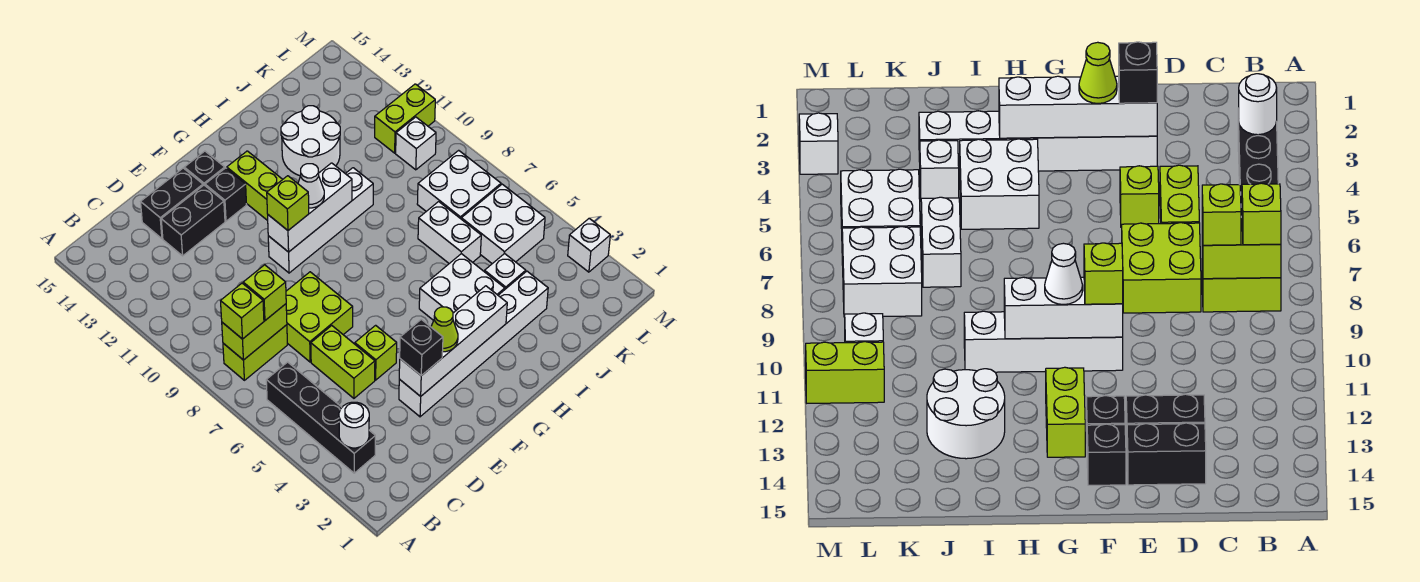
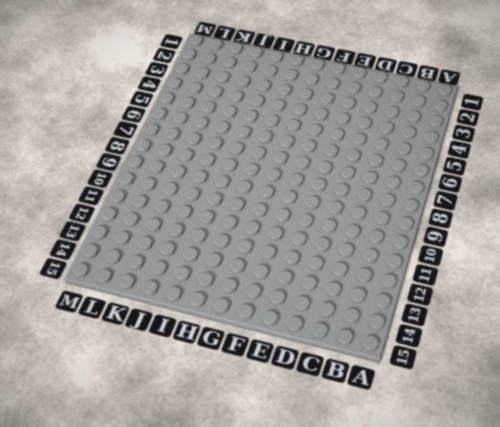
none -> black brick B3:B6 level 1
none -> lime brick B8:C8 level 1
none -> lime brick D5:D6 level 1
none -> lime brick D7:E8 level 1

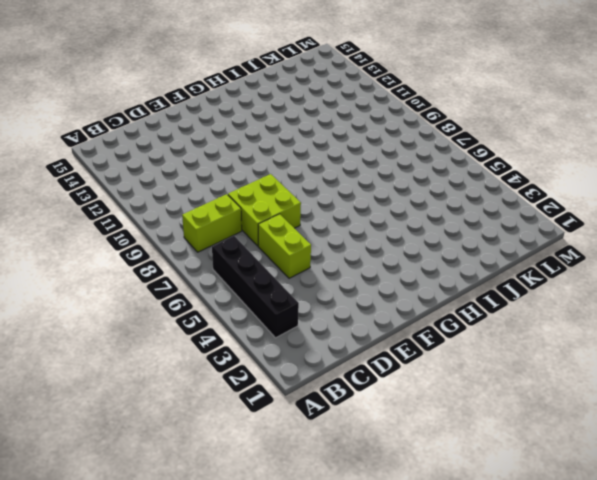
none -> black brick D13:E13 level 1
none -> black brick D14:E14 level 1
none -> white brick E3:J3 level 1
none -> lime brick E5 level 1

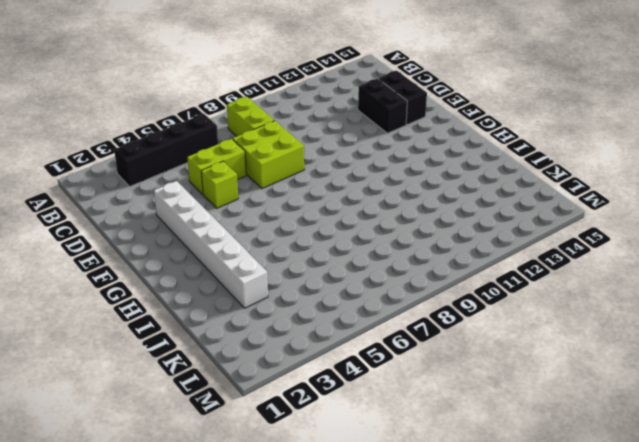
none -> white brick F10:I10 level 1
none -> black brick F13 level 1
none -> black brick F14 level 1
none -> lime brick G12:G13 level 1

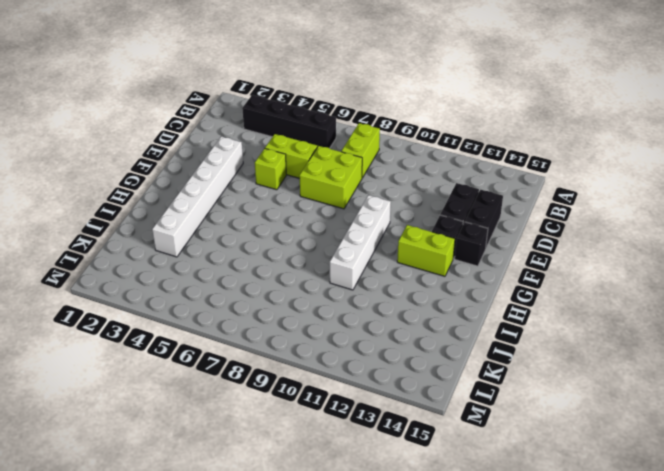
none -> white brick H4:I5 level 1
none -> white round brick I12:J13 level 1
none -> white brick J4 level 1
none -> white brick J6:J7 level 1

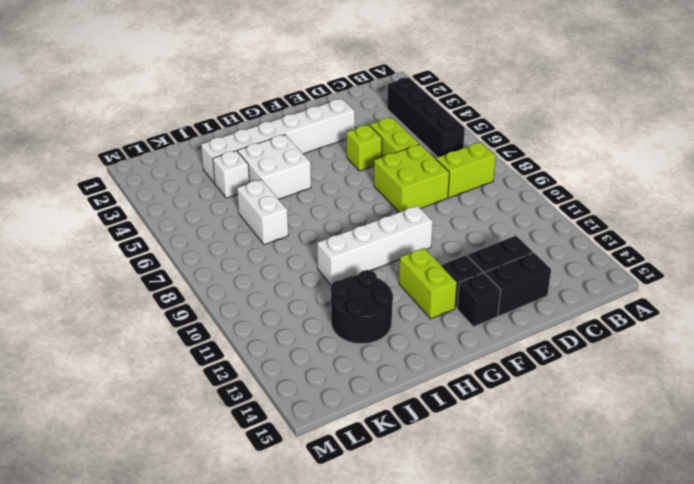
black round brick I12:J13 level 1 -> white round brick I12:J13 level 1
none -> white brick K5:L6 level 1
none -> white brick K7:L8 level 1
none -> white brick L10 level 1
none -> lime brick L11:M11 level 1

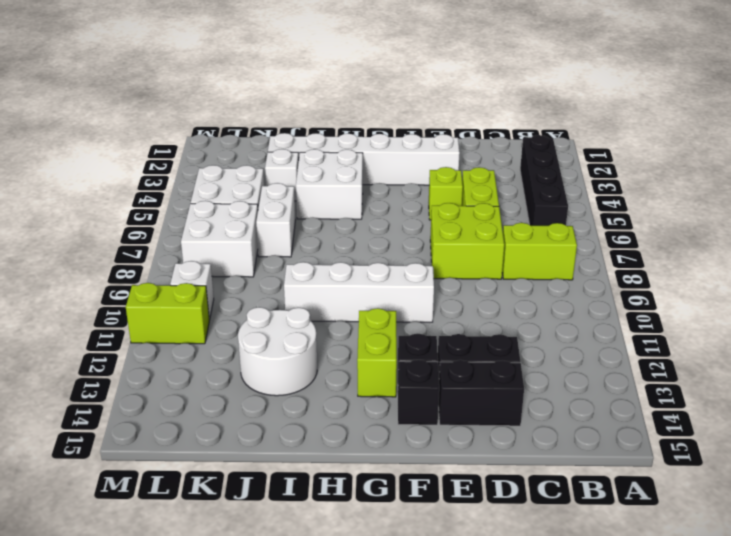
none -> white brick M3 level 1
none -> white round brick B3 level 2
none -> lime brick B8:C8 level 2
none -> white brick E3:H3 level 2

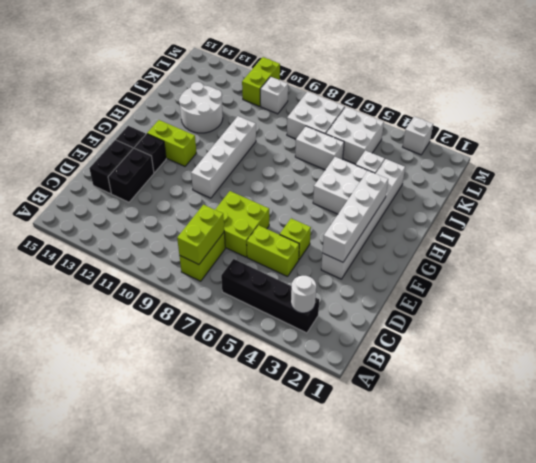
none -> white brick F10:H10 level 2
none -> lime brick B8 level 3
none -> lime brick C8 level 3
none -> black brick E3 level 3

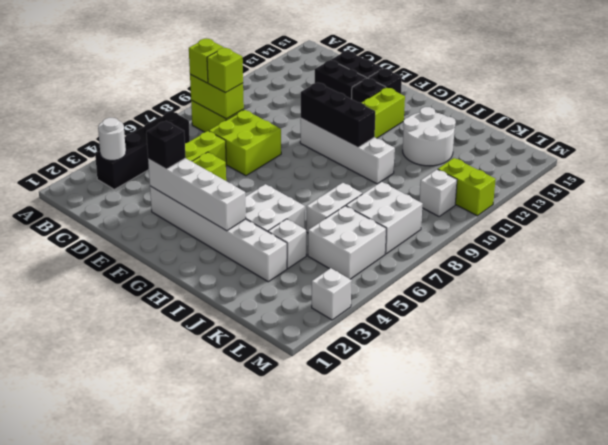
black brick F10:H10 level 2 -> white brick F10:H10 level 2
none -> lime cone F3 level 3
none -> lime brick F10 level 3
none -> white cone G10 level 3

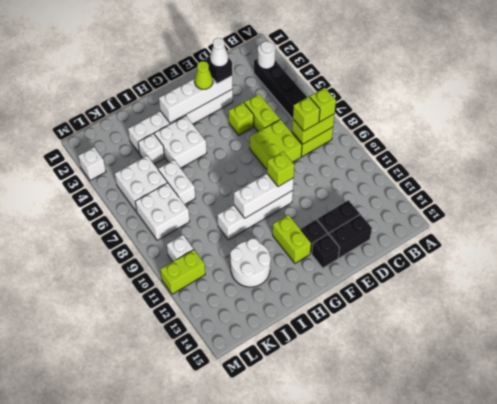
white cone E3 level 4 -> white cone G10 level 3

